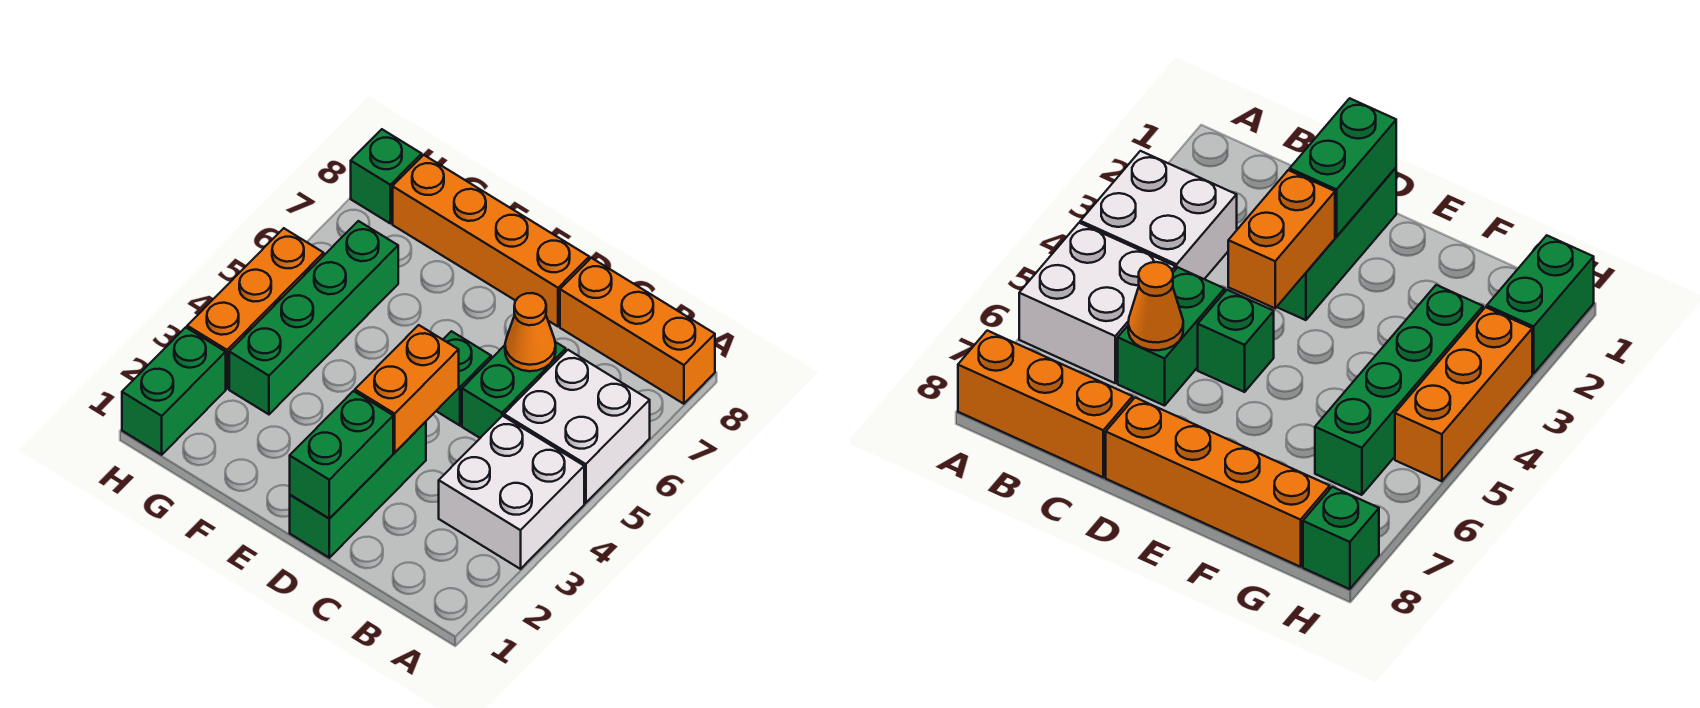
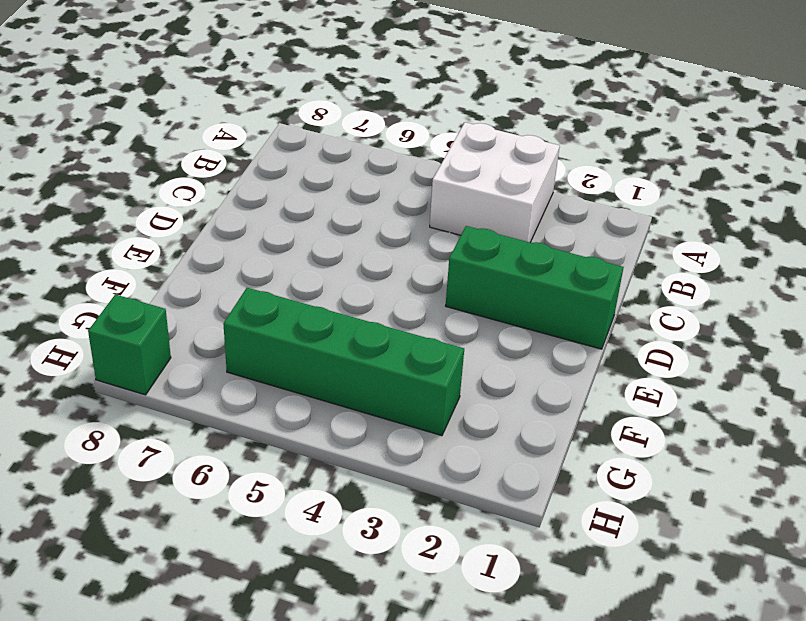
none -> white brick A5:B6 level 1
none -> orange brick A8:C8 level 1
none -> green brick C5:C6 level 1

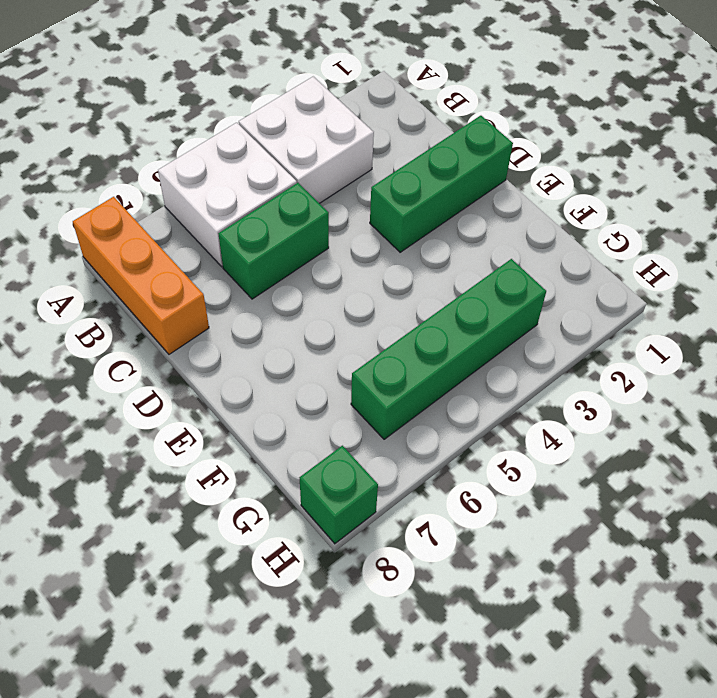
none -> green brick D5 level 1
none -> orange brick D8:G8 level 1
none -> green brick H1:H2 level 1

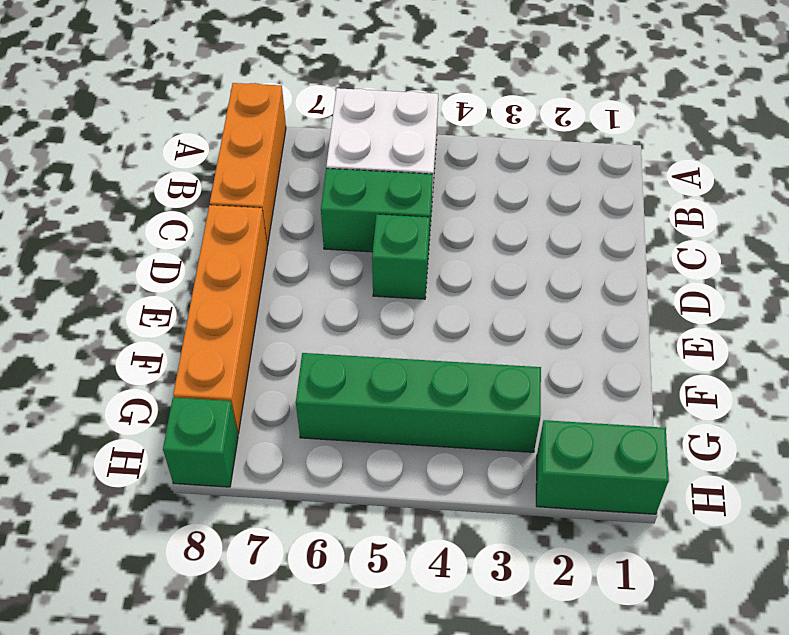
none -> white brick A3:B4 level 1
none -> green brick D1:D3 level 1
none -> orange brick H3:H5 level 1

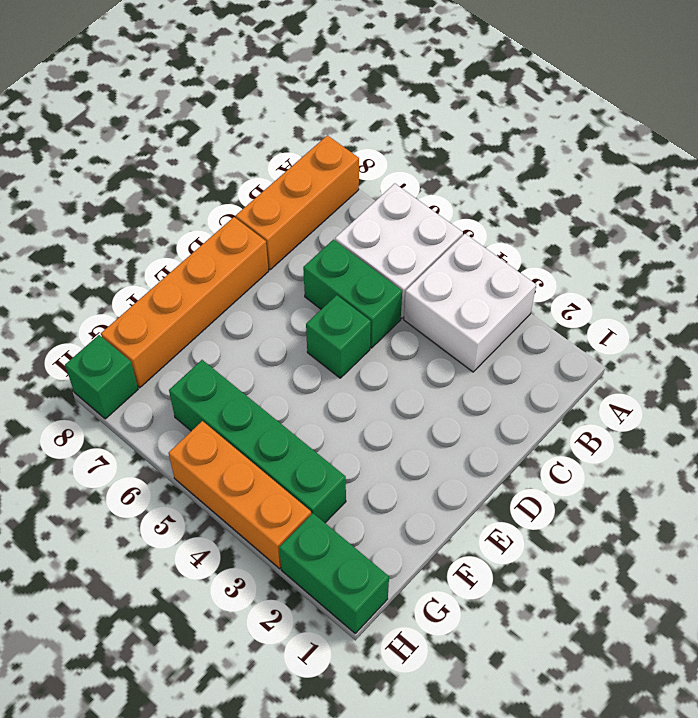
none -> green brick D1:D3 level 1
none -> orange cone C6 level 2
none -> green brick D1:D2 level 2

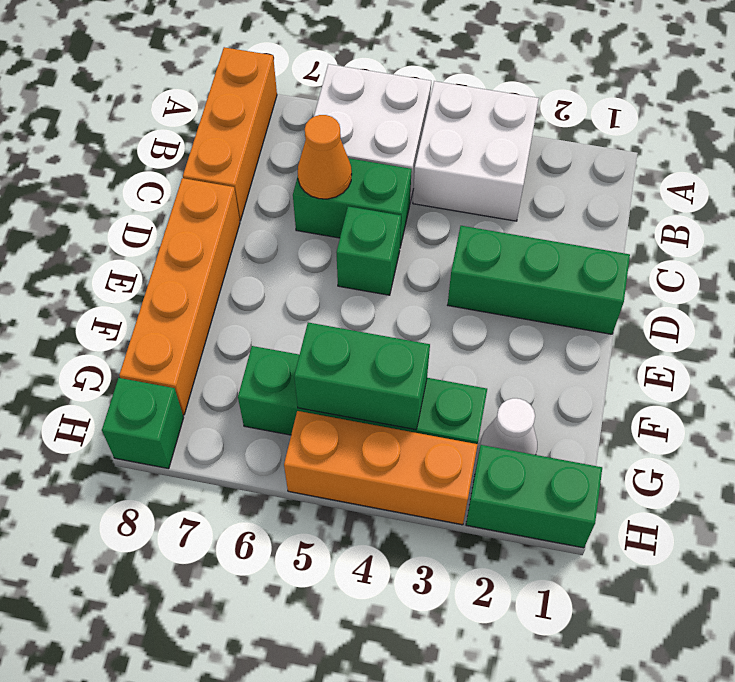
white cone G2 level 1 -> none
green brick G4:G5 level 2 -> green brick D1:D2 level 2
none -> orange brick D3:D4 level 2

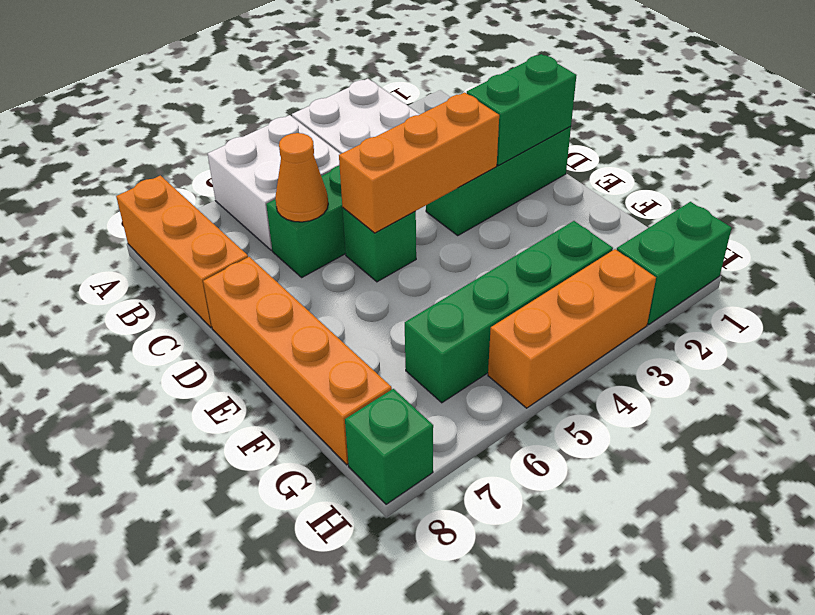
orange brick D3:D5 level 2 -> orange brick D3:D4 level 2

